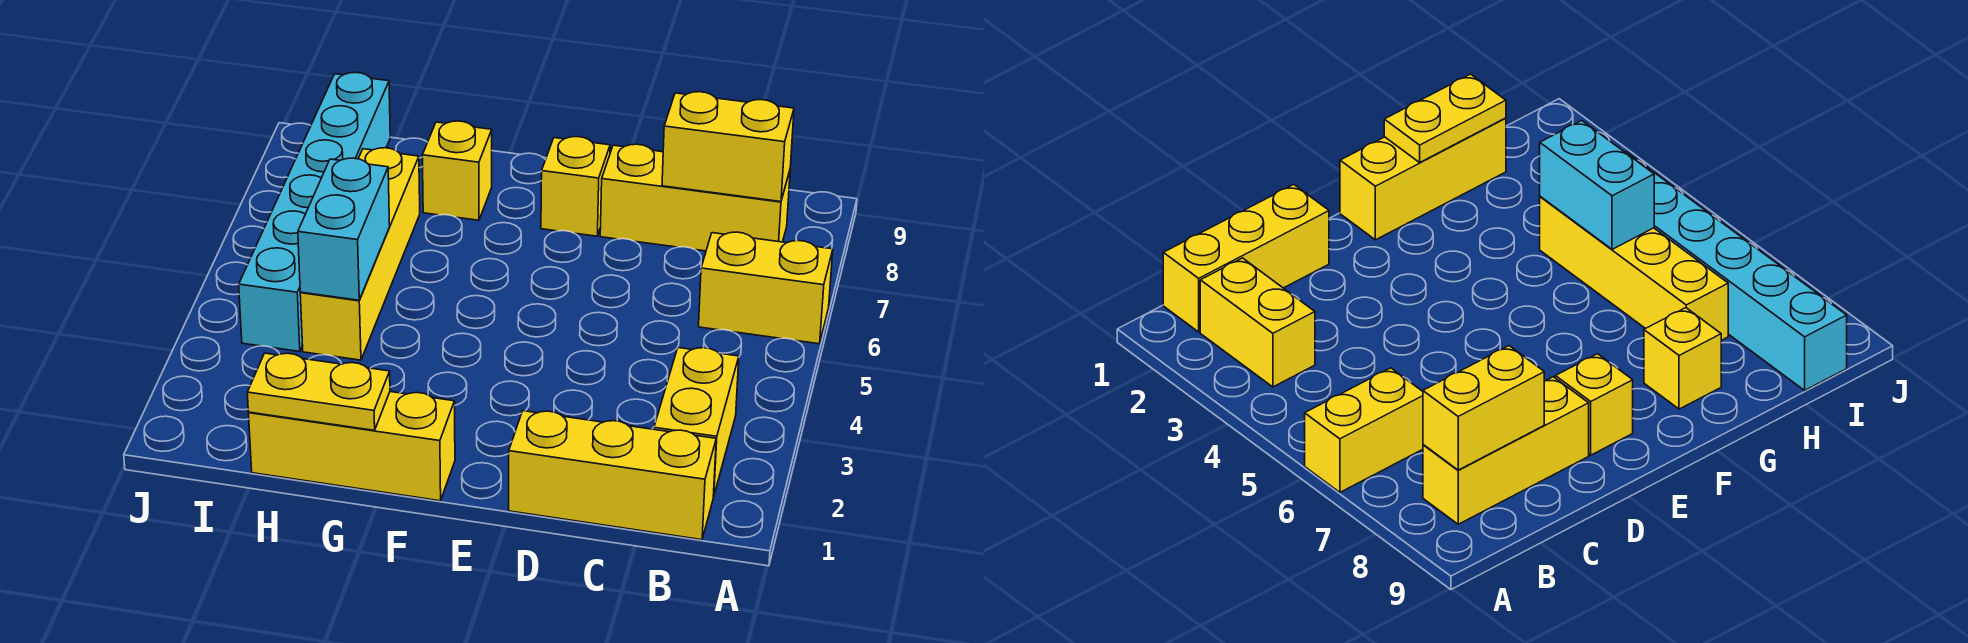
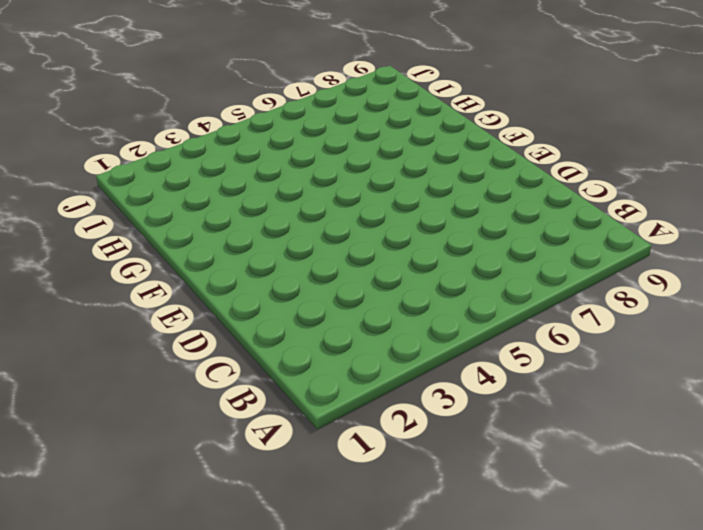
none -> yellow brick A6:B6 level 1
none -> yellow brick B1:D1 level 1
none -> yellow brick B2:B3 level 1

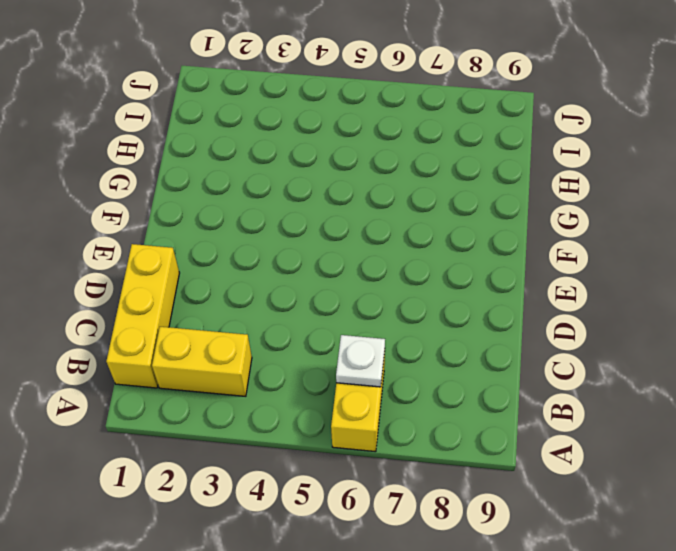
white plate B6 level 2 -> none
none -> yellow brick B8:D8 level 1
none -> yellow brick E8 level 1
none -> yellow brick F1:H1 level 1

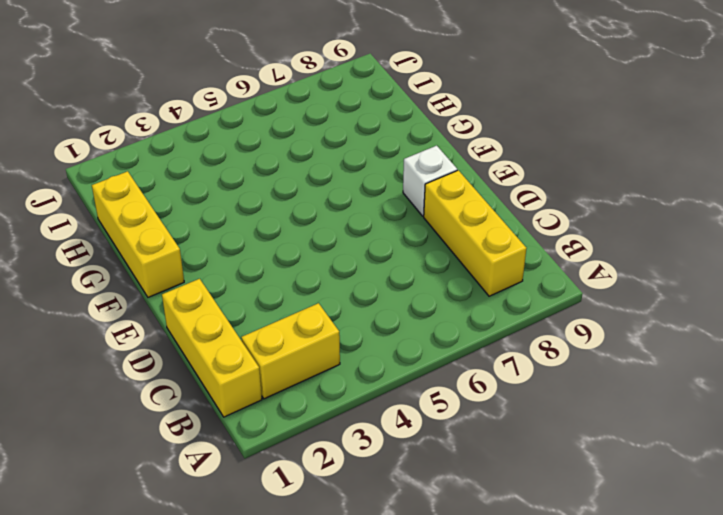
white brick E8 level 1 -> yellow brick E8 level 1
none -> yellow brick A6:B6 level 1
none -> yellow brick G8 level 1
none -> yellow brick H4:H7 level 1

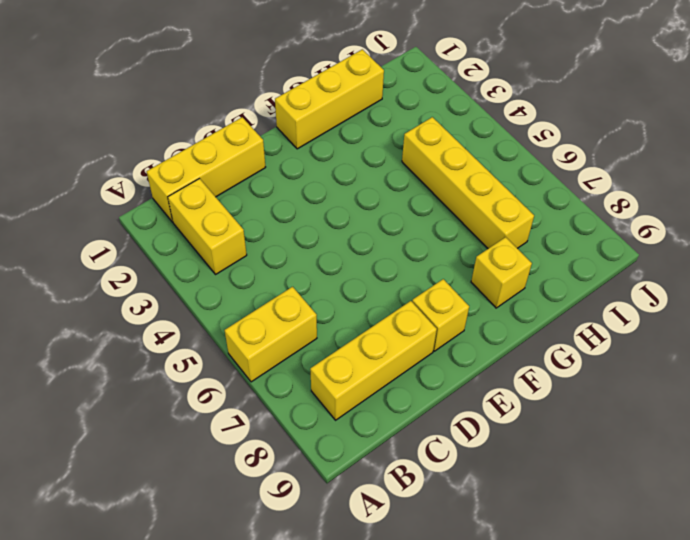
none -> cyan brick I4:I9 level 1
none -> yellow brick B8:C8 level 2
none -> yellow plate G1:H1 level 2

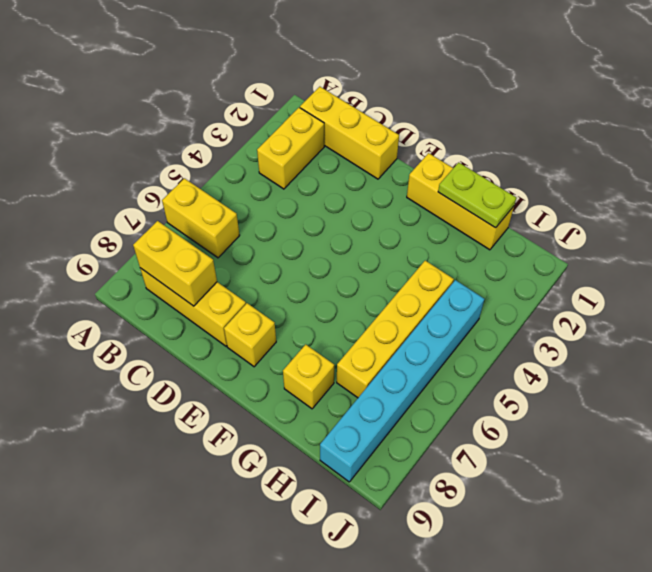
lime plate G1:H1 level 2 -> yellow plate G1:H1 level 2
none -> cyan brick H4:H5 level 2

